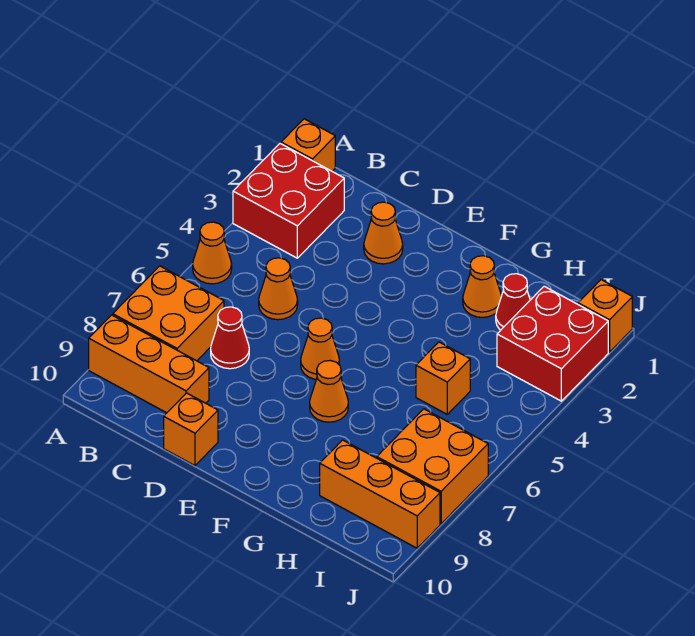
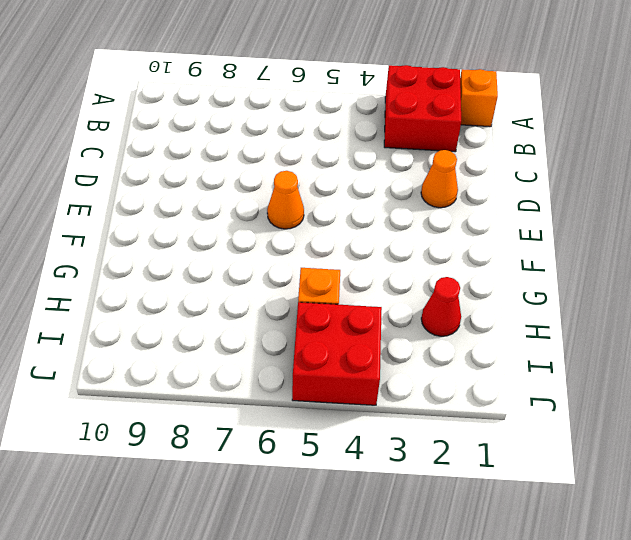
red brick I4:J5 level 1 -> red brick I2:J3 level 1
none -> orange cone A5 level 1
none -> orange brick A7:B8 level 1
none -> orange brick A9:C9 level 1

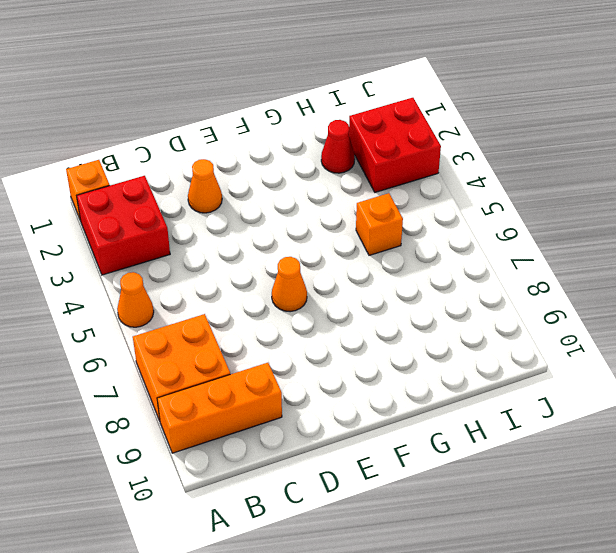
none -> orange cone C5 level 1
none -> red cone C7 level 1
none -> orange brick D10 level 1

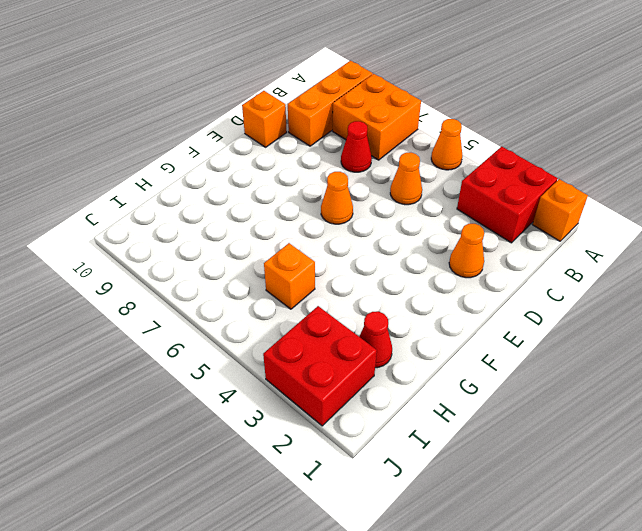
none -> orange cone F7 level 1
none -> orange cone G2 level 1
none -> orange brick H9:J9 level 1

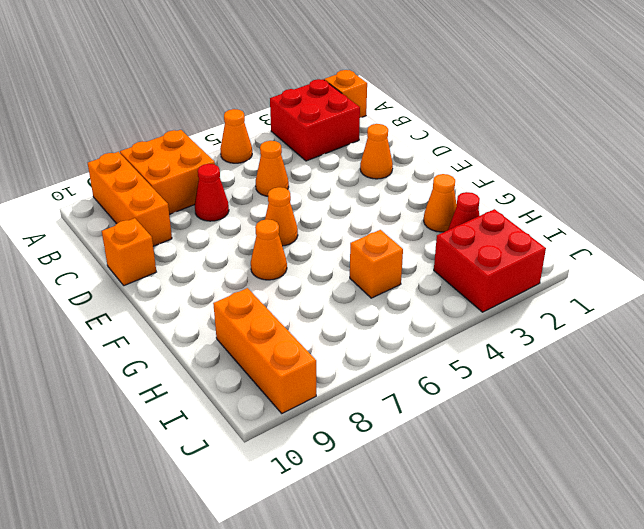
none -> orange brick I7:J8 level 1
none -> orange brick J1 level 1

